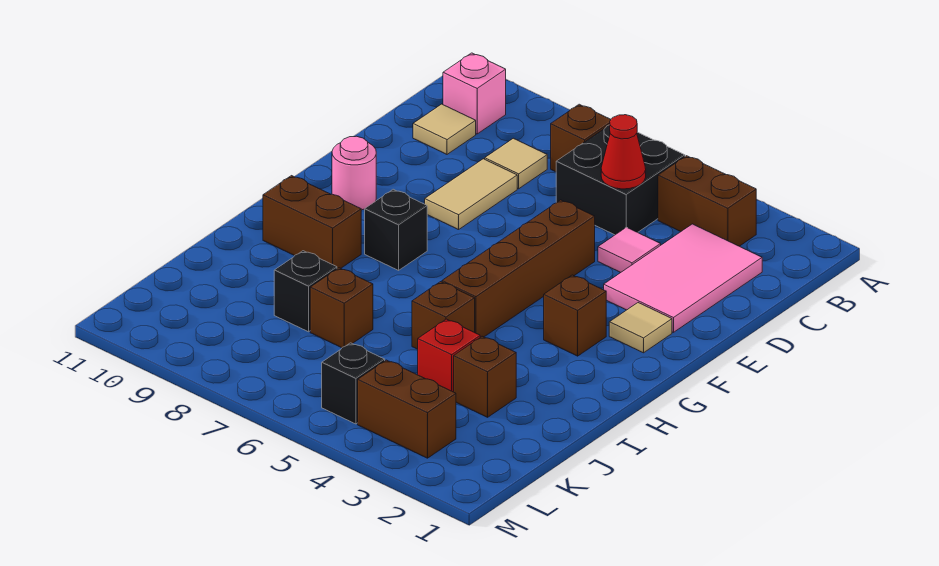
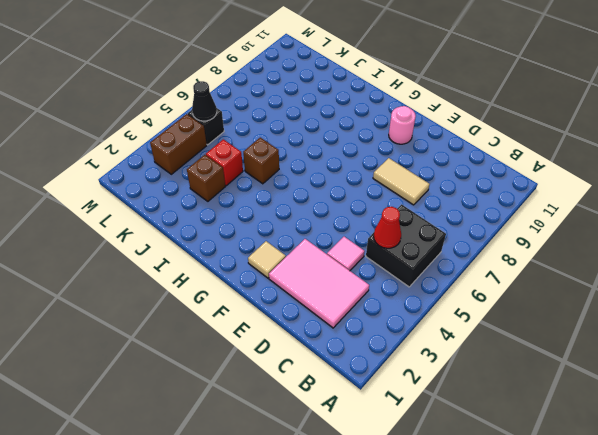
black cone L5 level 2 -> none
none -> brown brick B3:B4 level 1
none -> brown brick B7 level 1
none -> pink brick B10 level 1

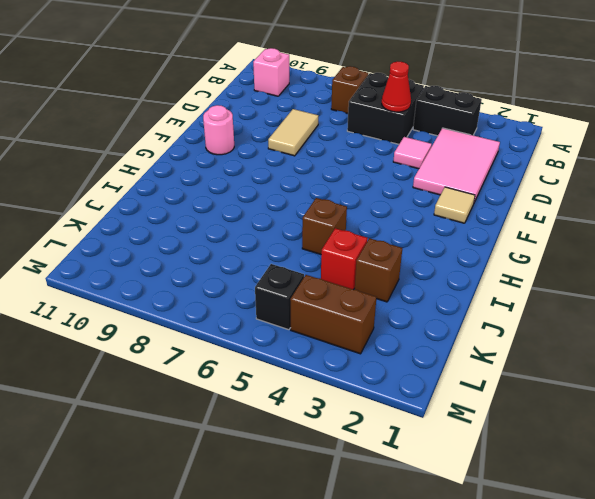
black brick B3:B4 level 1 -> brown brick B3:B4 level 1
none -> tan tile C8 level 1
none -> tan tile C10 level 1
none -> brown brick E5:H5 level 1

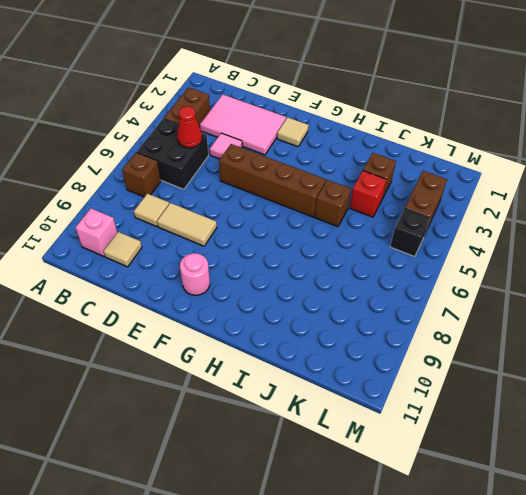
none -> brown brick G3 level 1
none -> black brick G8 level 1
none -> brown brick H9:H10 level 1

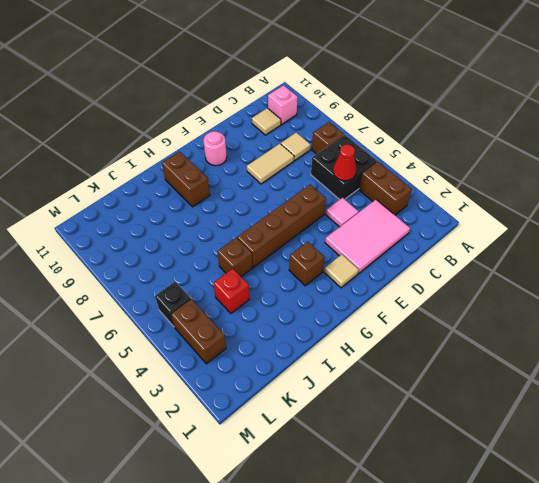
none -> black brick G8 level 1
none -> brown brick J3 level 1
none -> brown brick J7 level 1

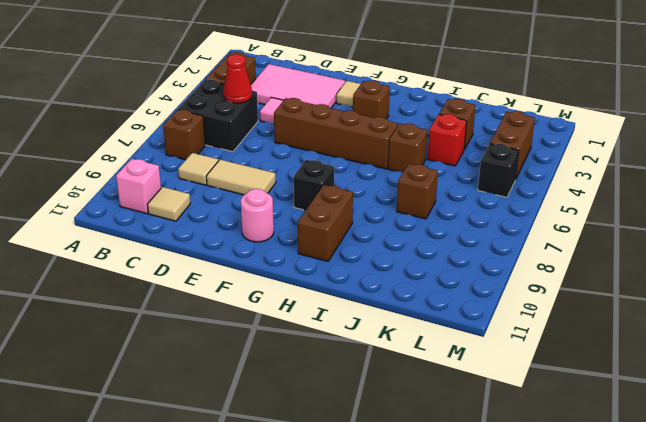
none -> black brick J8 level 1

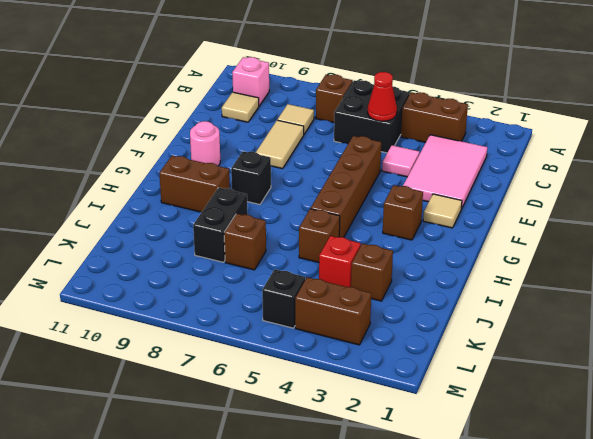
black brick I8:J8 level 1 -> black brick J8 level 1

